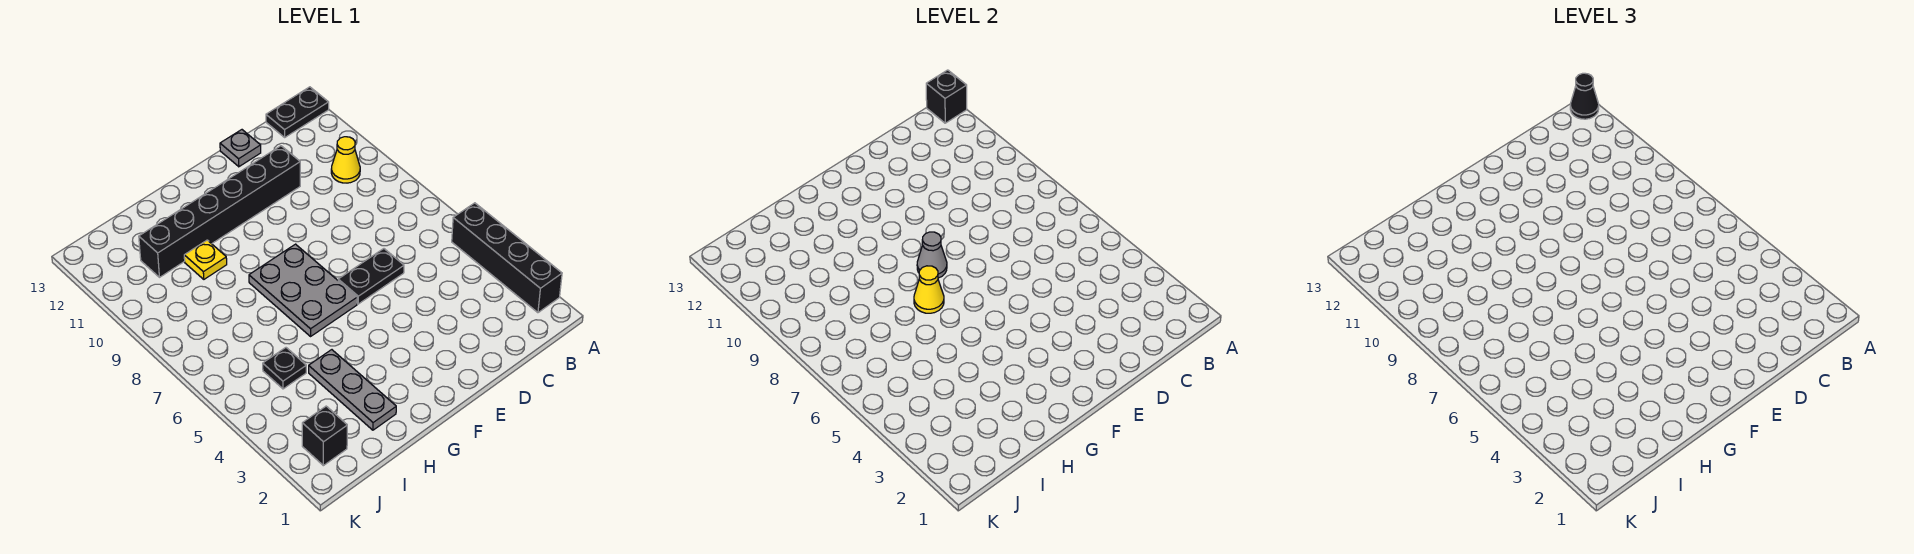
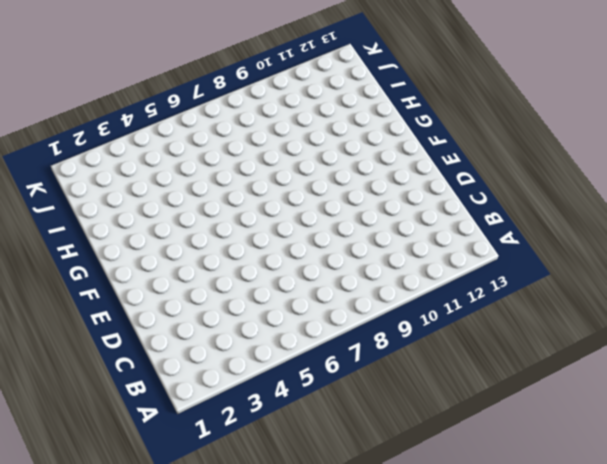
none -> black brick A2:A5 level 1
none -> black plate A13:B13 level 1
none -> yellow cone B10 level 1

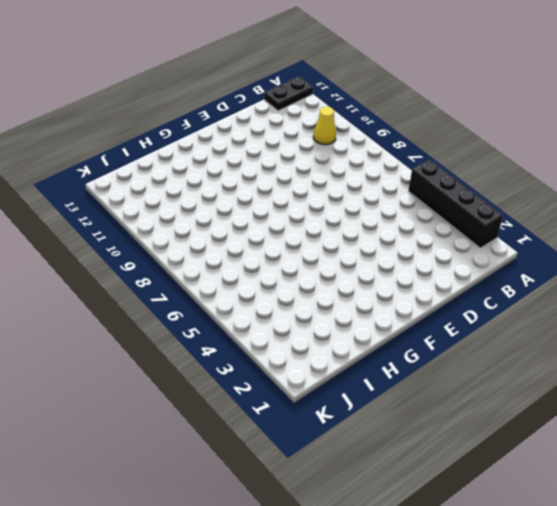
none -> black plate D6:E6 level 1
none -> black brick D11:I11 level 1
none -> grey plate D13 level 1

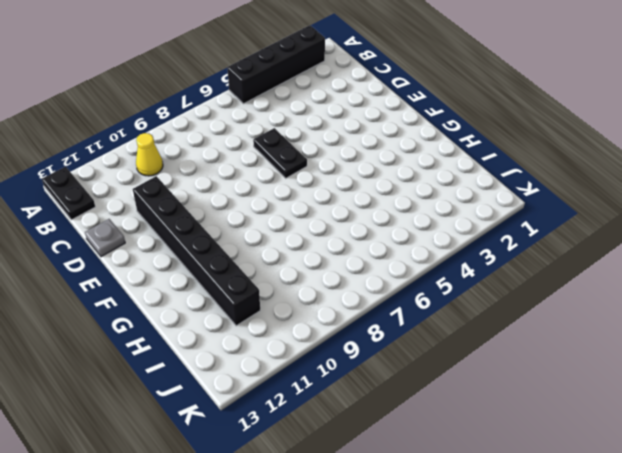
none -> grey plate F6:G8 level 1
none -> grey plate H2:H4 level 1
none -> yellow plate H10 level 1

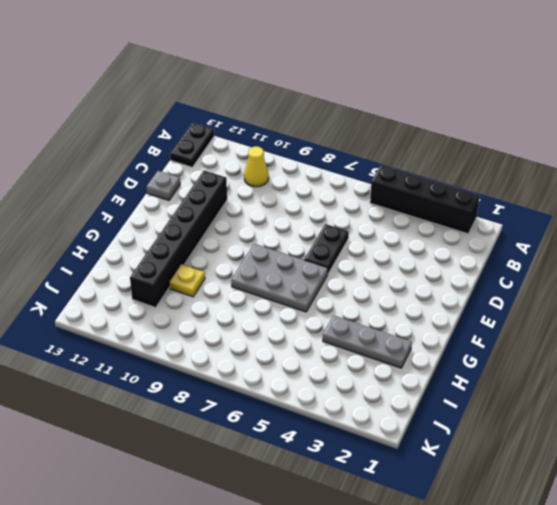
none -> black plate I5 level 1
none -> black brick J2 level 1
none -> black brick A13 level 2

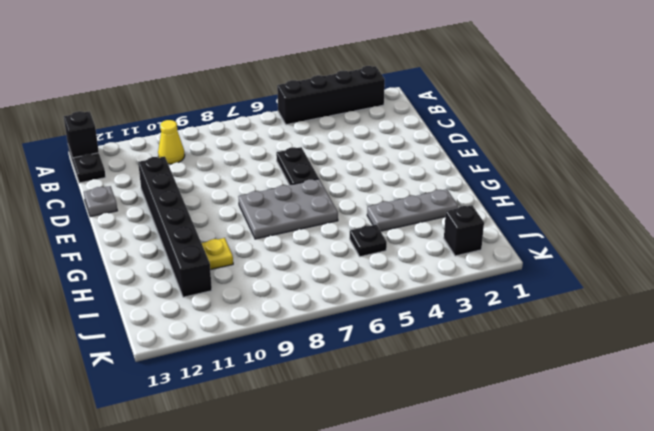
none -> grey cone F8 level 2
none -> yellow cone G7 level 2
none -> black cone A13 level 3

